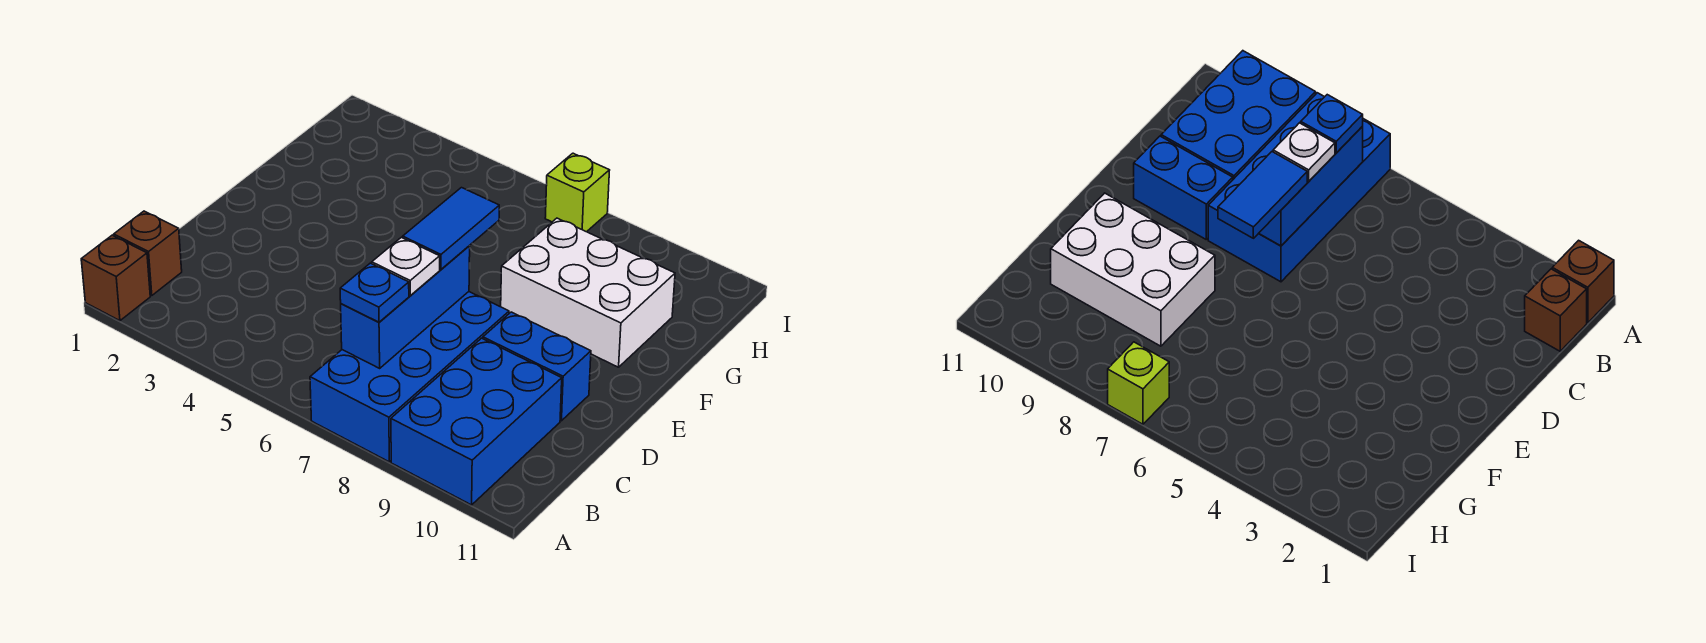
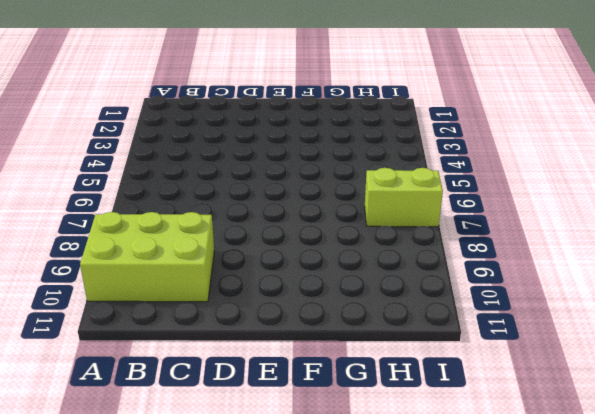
lime brick A9:C10 level 1 -> blue brick A9:C10 level 1
lime brick H7:I7 level 1 -> lime brick I7 level 1
none -> brown brick A1 level 1
none -> blue brick A7:D8 level 1

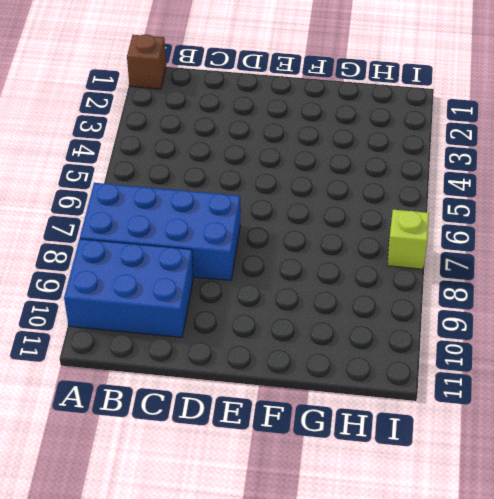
none -> brown brick B1 level 1
none -> blue brick D9:D10 level 1

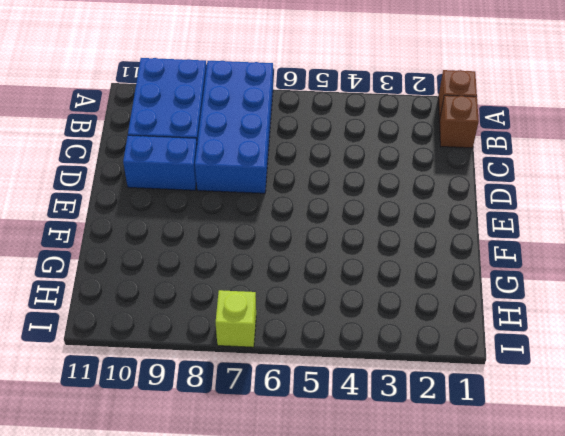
none -> white brick F8:G10 level 1
none -> blue brick B7:D7 level 2

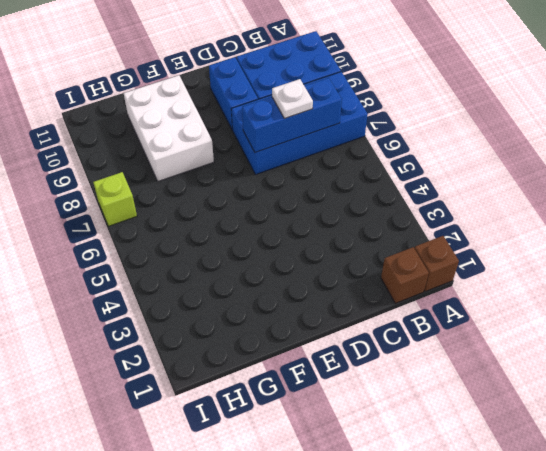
none -> blue plate B7 level 3
none -> blue tile D7:E7 level 3

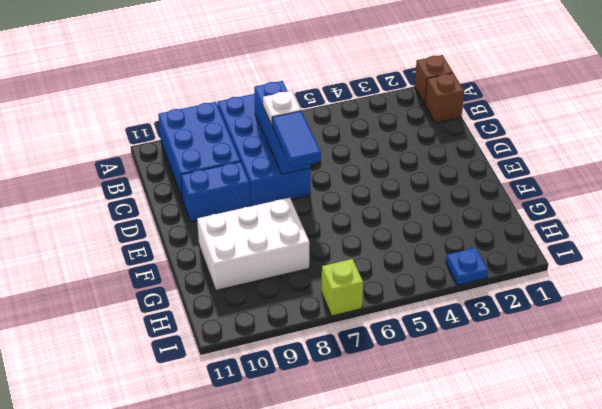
blue plate I3 level 1 -> blue plate B7 level 3

